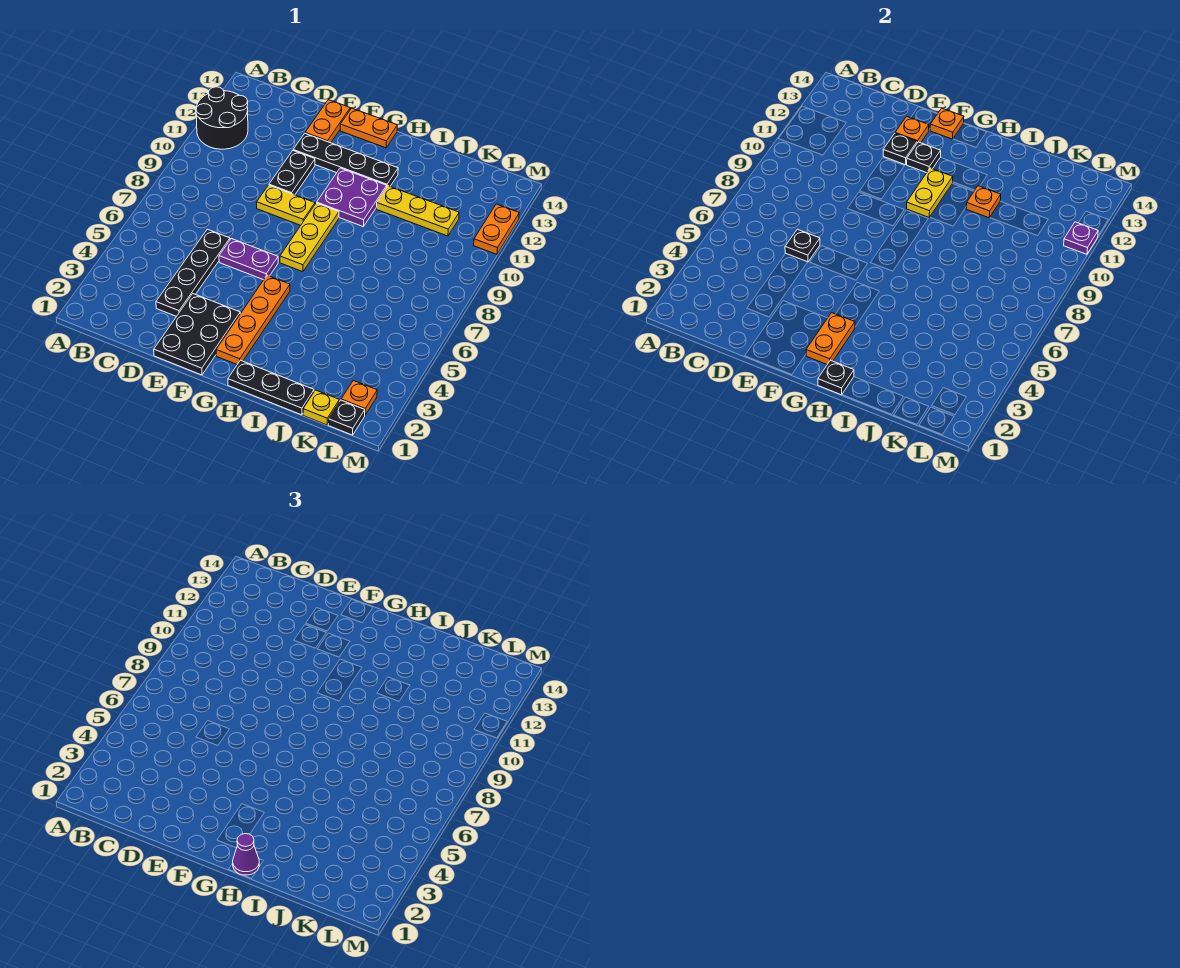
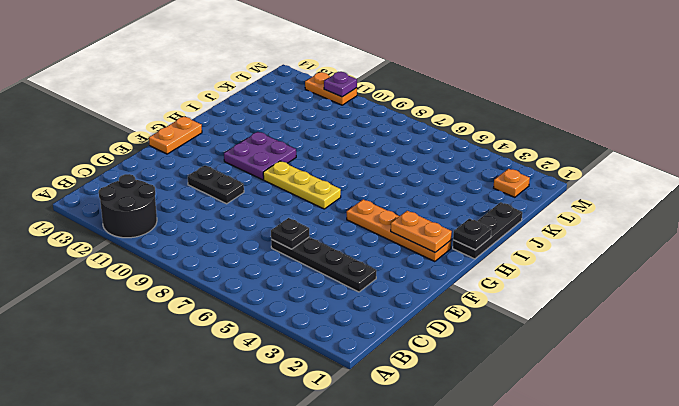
none -> black plate E1:F3 level 1
none -> purple plate E6:F6 level 1
none -> yellow plate E9:F9 level 1

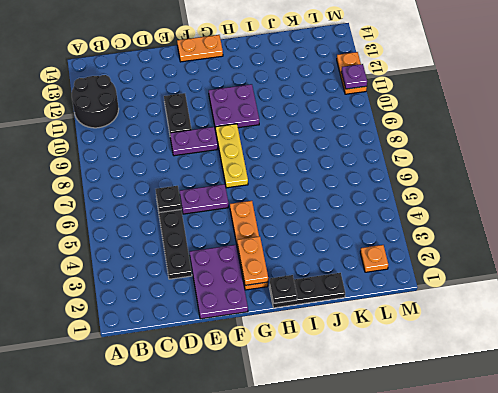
purple plate E1:F3 level 1 -> black plate E1:F3 level 1
purple plate E9:F9 level 1 -> yellow plate E9:F9 level 1
none -> black plate E12:H12 level 1
none -> orange plate E13:E14 level 1
none -> yellow plate I11:K11 level 1

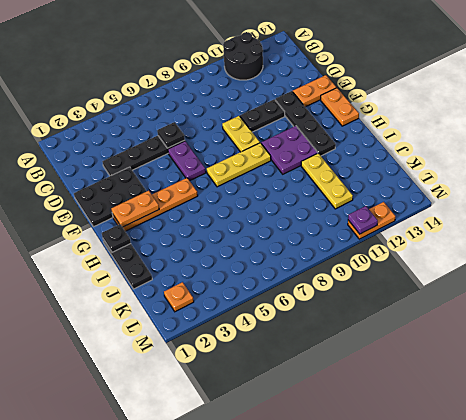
none -> yellow plate K1 level 1
none -> black plate L1 level 1
none -> black plate E12 level 2

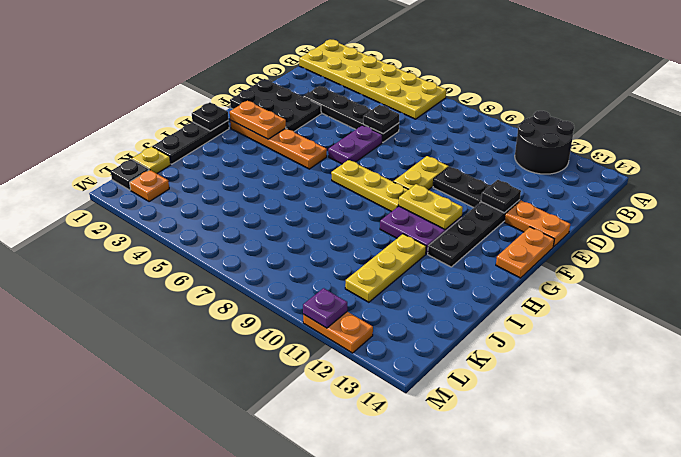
yellow plate A1:B6 level 1 -> none
none -> orange plate E13 level 2
none -> black plate F12 level 2
none -> orange plate F14 level 2

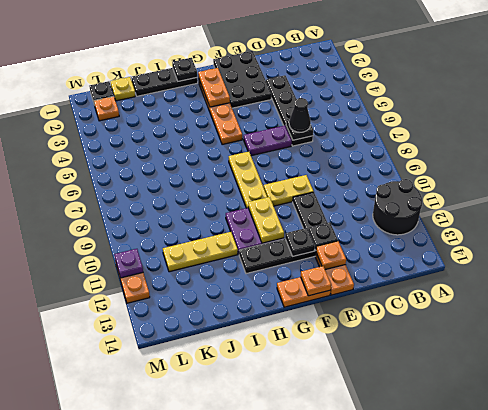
black cone D6 level 3 -> none
none -> orange plate I11 level 2
none -> purple cone H1 level 3

